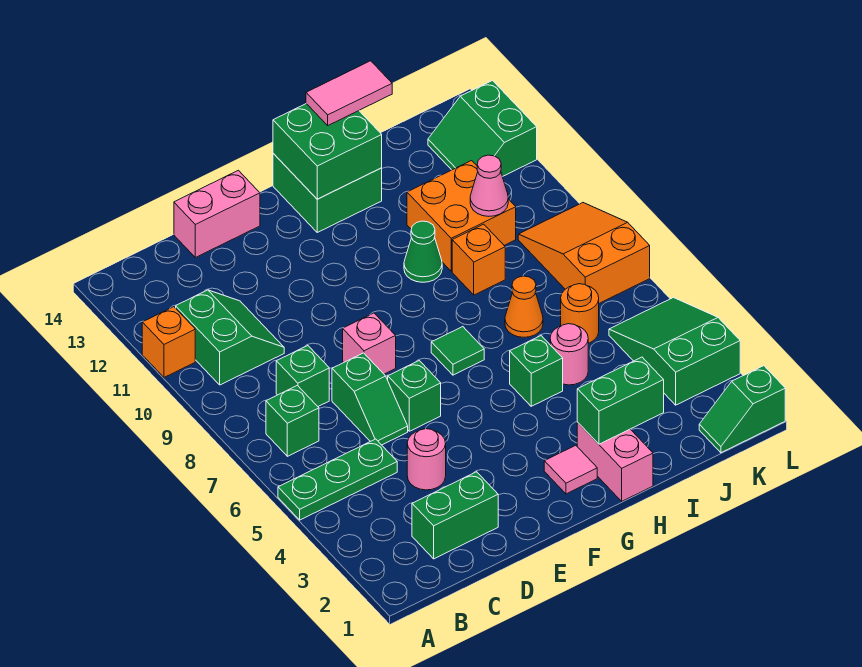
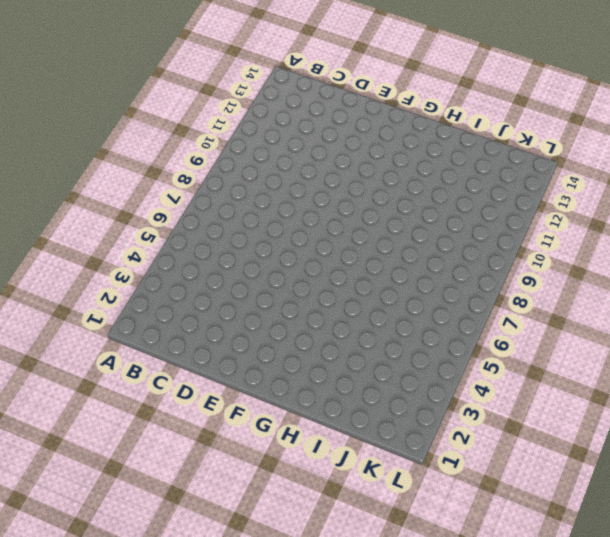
none -> green plate A5:C5 level 1
none -> orange brick A11 level 1
none -> green brick B7 level 1
none -> green slope B10:C11 level 1 top B

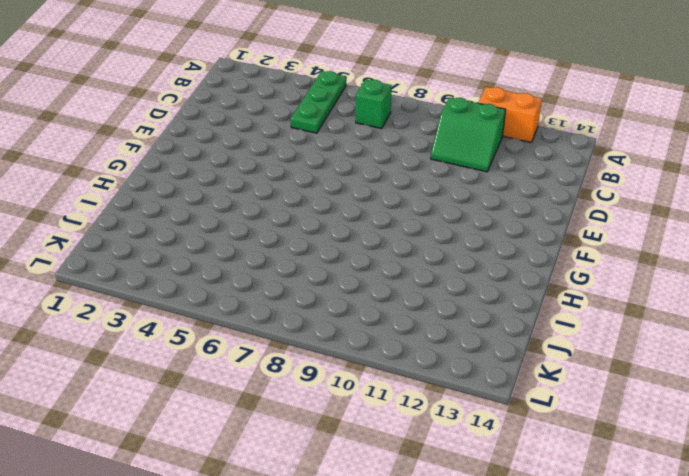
orange brick A11:A12 level 1 -> orange brick A11 level 1
none -> green brick C2:D2 level 1
none -> green brick C8 level 1
none -> pink round brick D4 level 1
none -> green slope D6:D7 level 1 top 7

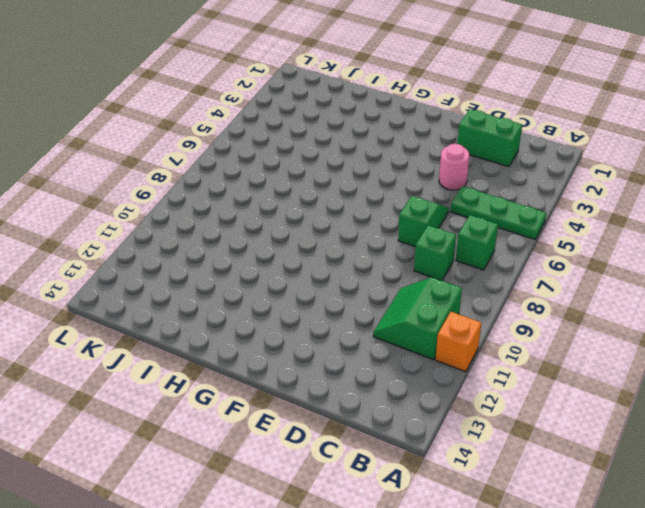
none -> pink brick D14:E14 level 1
none -> green brick E6 level 1
none -> pink brick E8 level 1
none -> pink tile G2 level 1

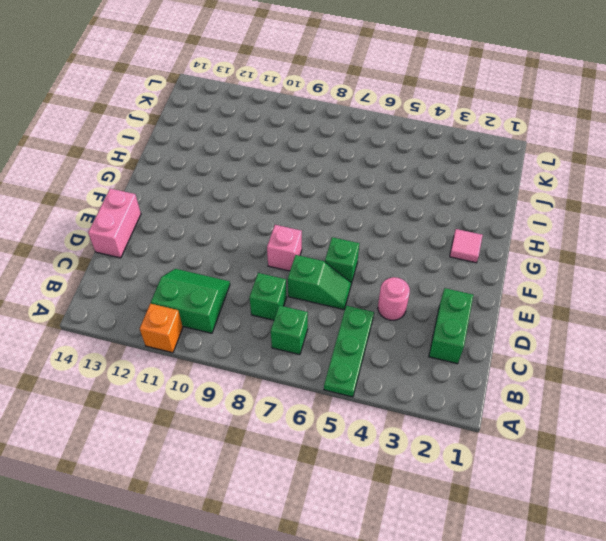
none -> green tile G7 level 1
none -> green brick G13:H14 level 1
none -> pink brick H1:H2 level 1
none -> green brick H5 level 1

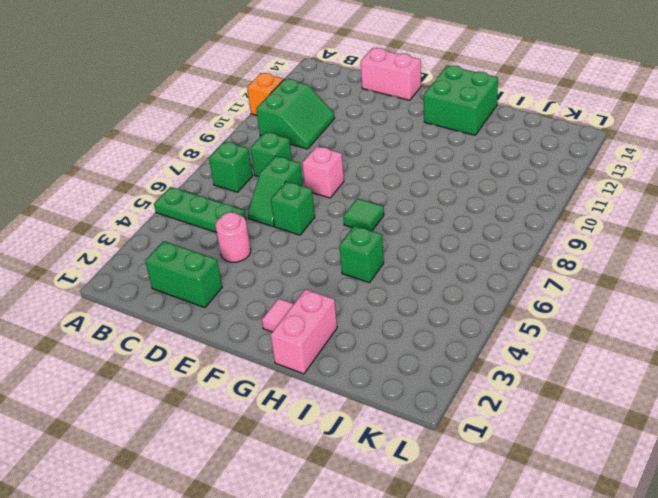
none -> green cone H10 level 1
none -> pink round brick I5 level 1
none -> orange cone I7 level 1
none -> orange brick I9 level 1

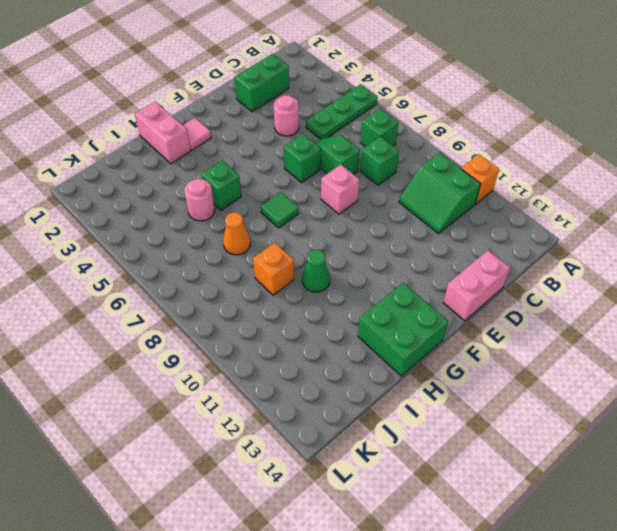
none -> orange brick I10:J11 level 1
none -> orange round brick J6 level 1
none -> green slope K1:L1 level 1 top L
none -> green slope K3:L5 level 1 top 3

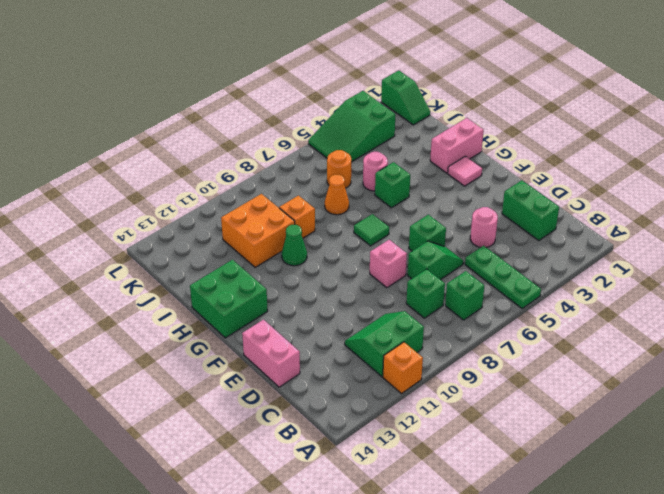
none -> orange slope K7:L9 level 1 top 7
none -> green slope K12:L13 level 1 top L
none -> green brick G13:H14 level 2
none -> green brick H2:I2 level 2

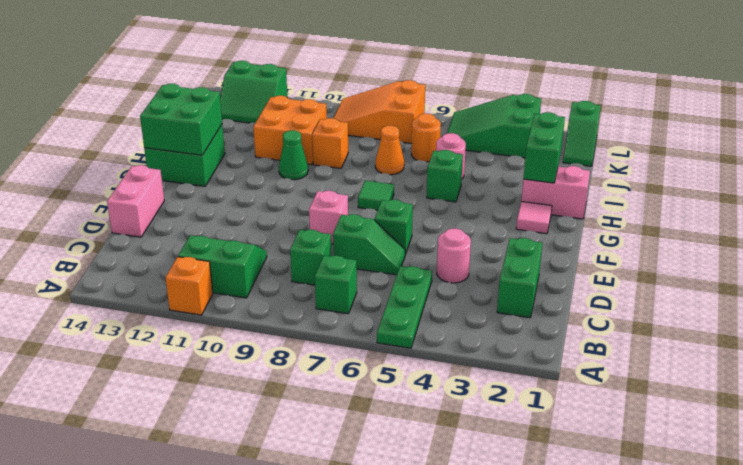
none -> pink cone J10 level 2
none -> pink tile H14:I14 level 3

